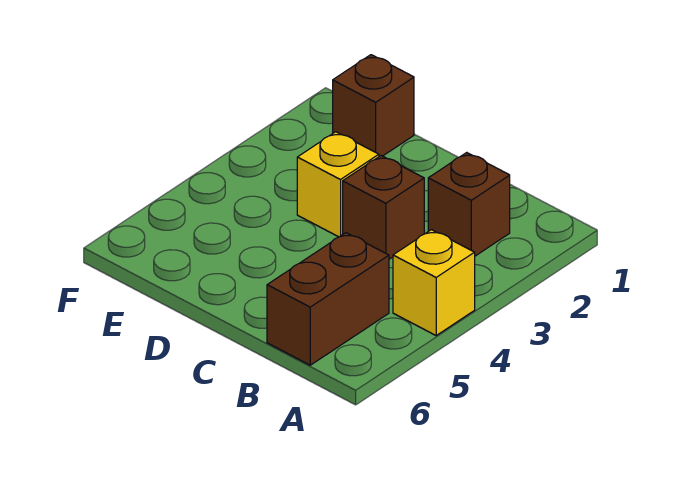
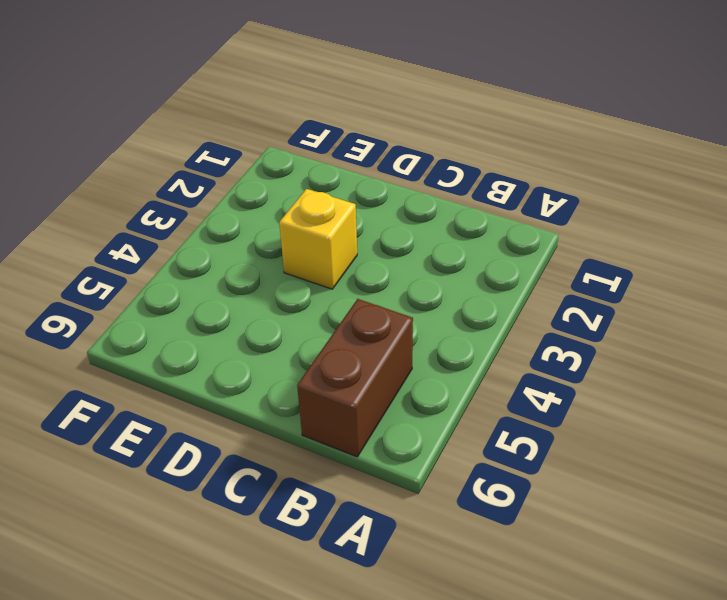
none -> yellow brick A4 level 1
none -> brown brick B2 level 1

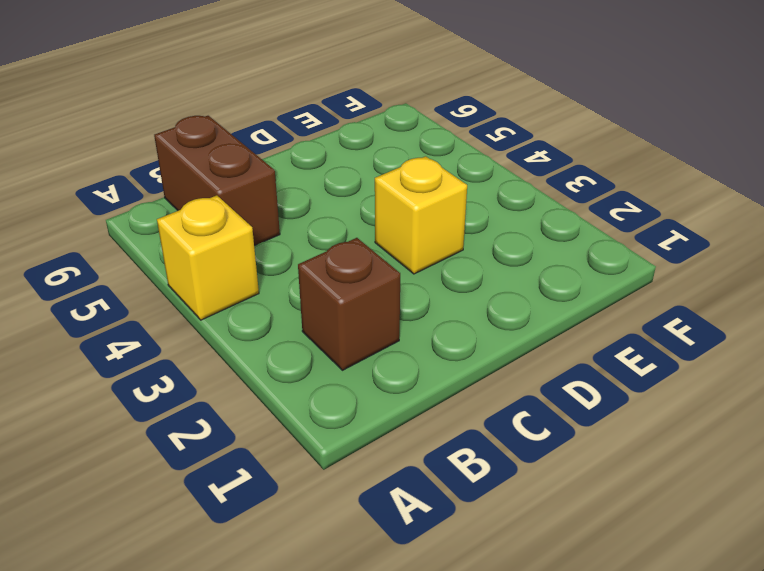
none -> brown brick C3 level 1
none -> brown brick E1 level 1

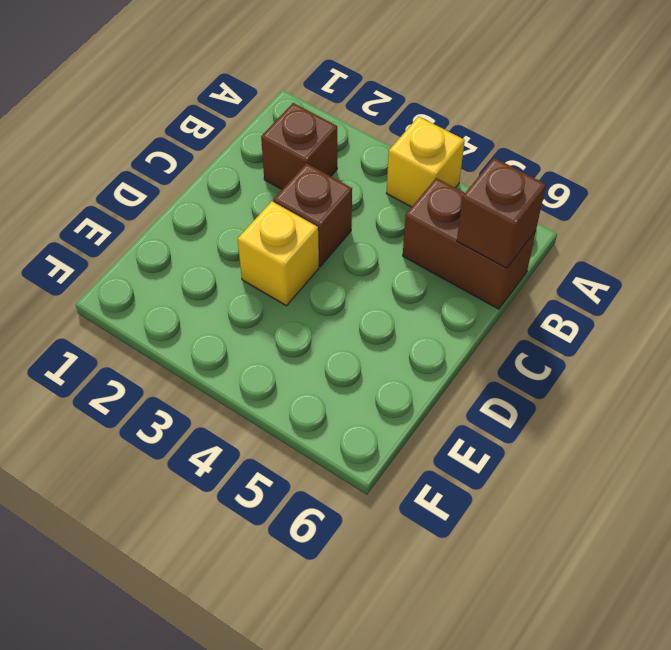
brown brick B6 level 2 -> brown brick E1 level 1

